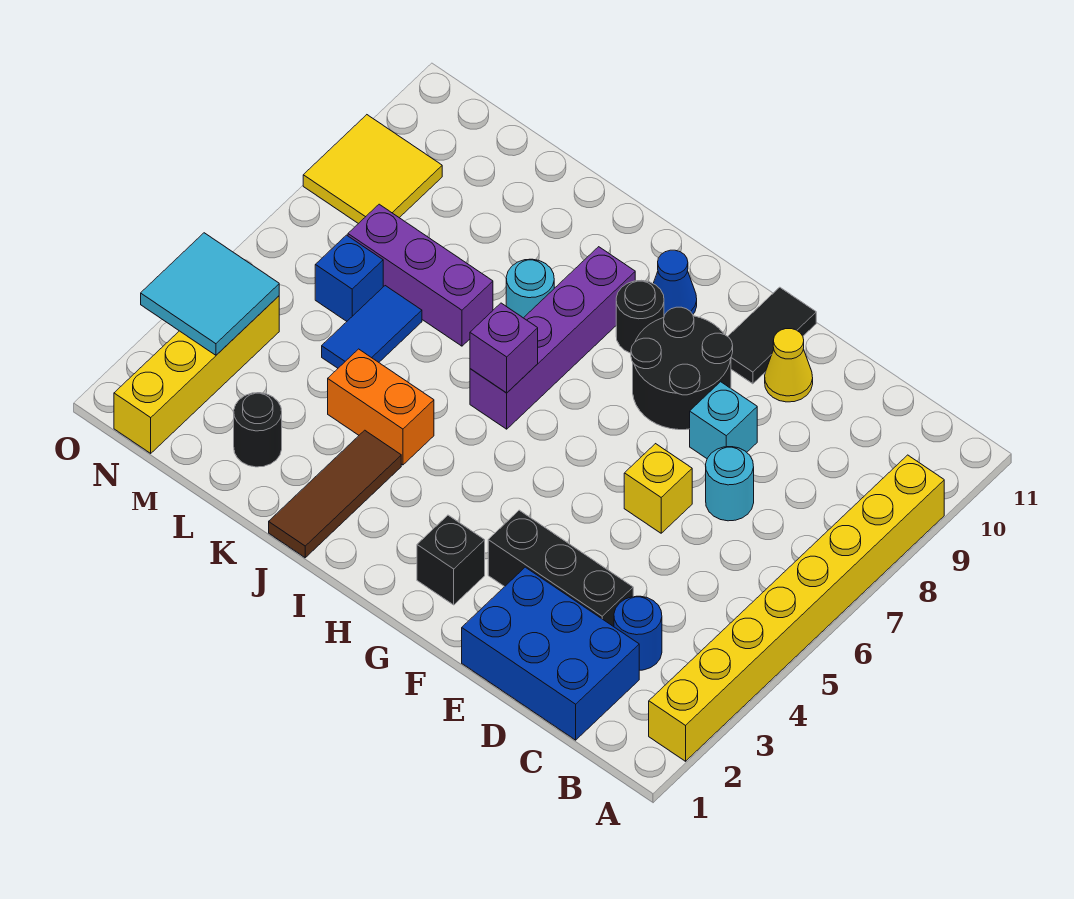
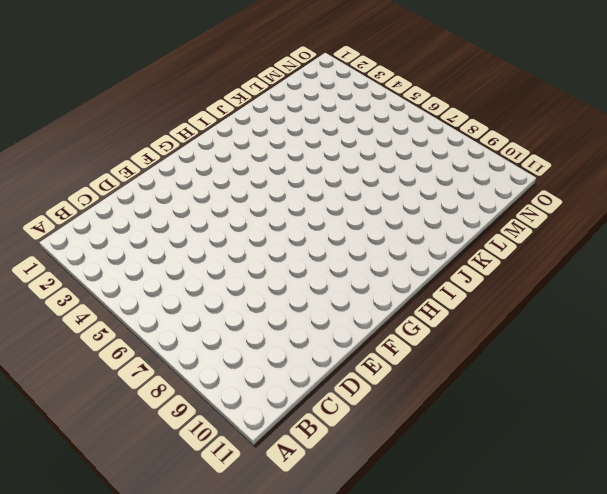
none -> yellow brick A2:A9 level 1
none -> blue brick C1:E2 level 1
none -> blue round brick C3 level 1

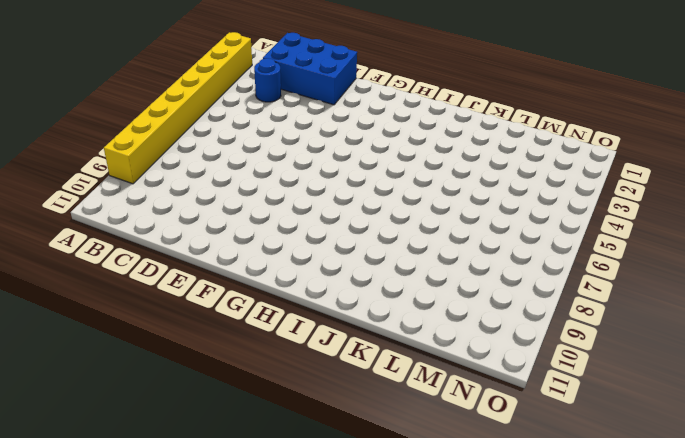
none -> black brick D3:F3 level 1
none -> cyan round brick D7 level 1
none -> yellow brick E6 level 1

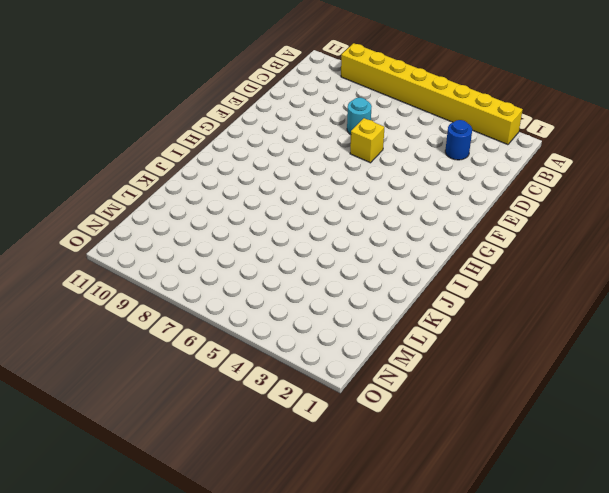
none -> blue brick C1:E2 level 1
none -> black brick D3:F3 level 1
none -> cyan brick E8 level 1

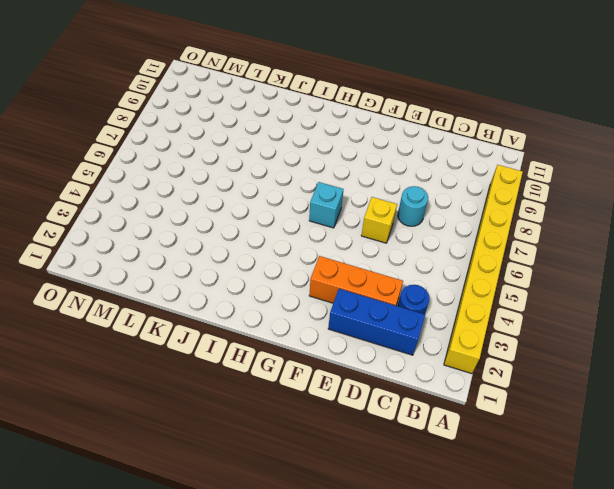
blue brick C2:E2 level 1 -> blue brick C1:E2 level 1
orange brick D3:F3 level 1 -> black brick D3:F3 level 1
cyan brick G6 level 1 -> cyan brick E8 level 1
none -> yellow cone E10 level 1
none -> black round brick F8:G9 level 1
none -> black tile F10:F11 level 1

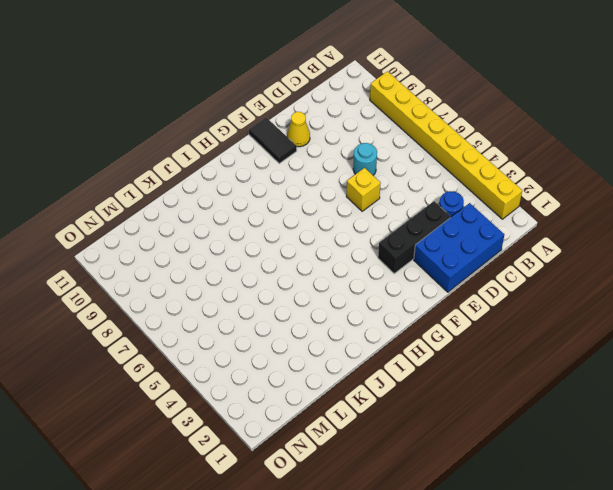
none -> cyan brick E8 level 1
none -> black round brick F8:G9 level 1
none -> black brick G2 level 1

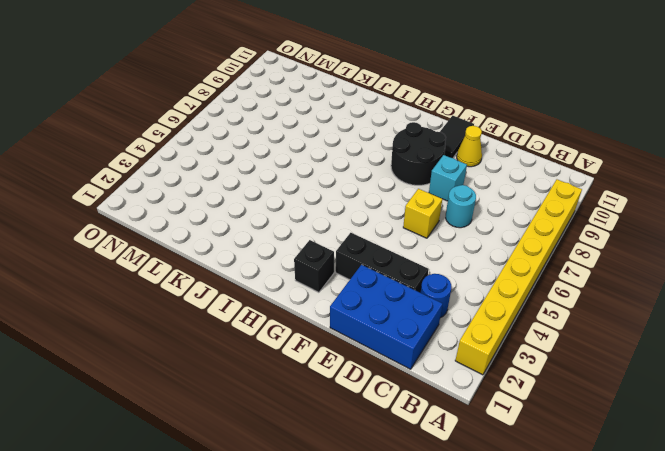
none -> black round brick H9 level 1
none -> blue cone H10 level 1
none -> purple brick I6:I9 level 1

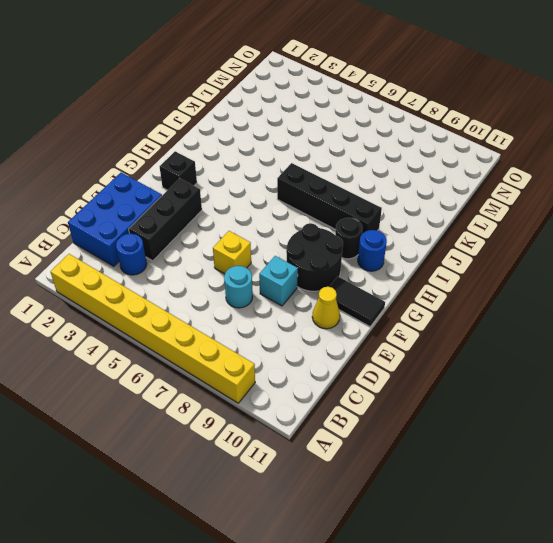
blue round brick H10 level 1 -> blue cone H10 level 1
black brick I6:I9 level 1 -> purple brick I6:I9 level 1
none -> brown tile J1:J3 level 1
none -> orange brick J4:K4 level 1
none -> cyan round brick J8 level 1

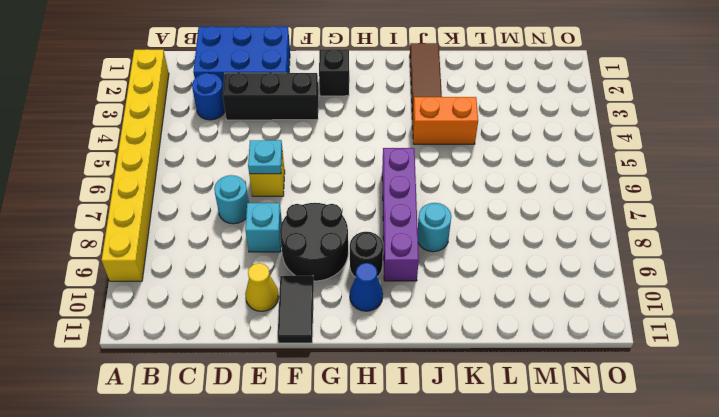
cyan plate E6 level 2 -> none
none -> purple brick K7:M7 level 1
none -> black round brick L2 level 1
none -> blue tile L5:L6 level 1

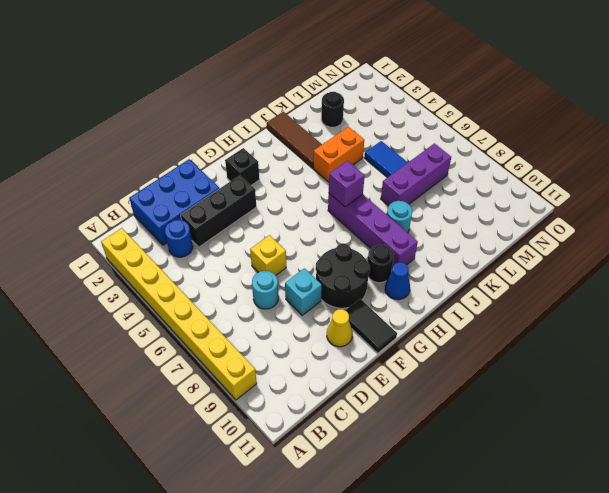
none -> blue brick M6 level 1
none -> yellow brick N1:N4 level 1
none -> yellow tile N8:O9 level 1

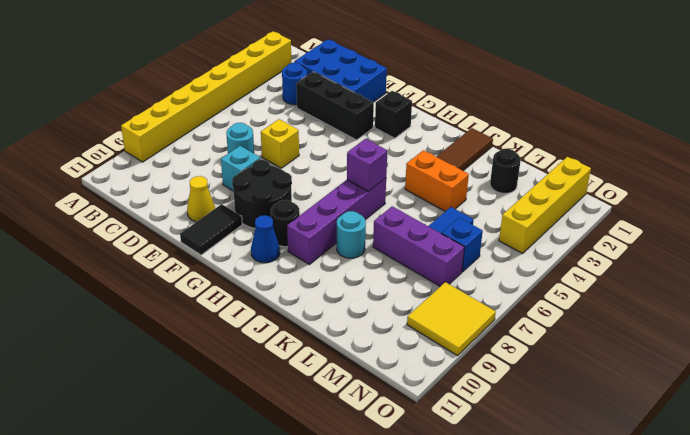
none -> cyan tile N3:O4 level 2

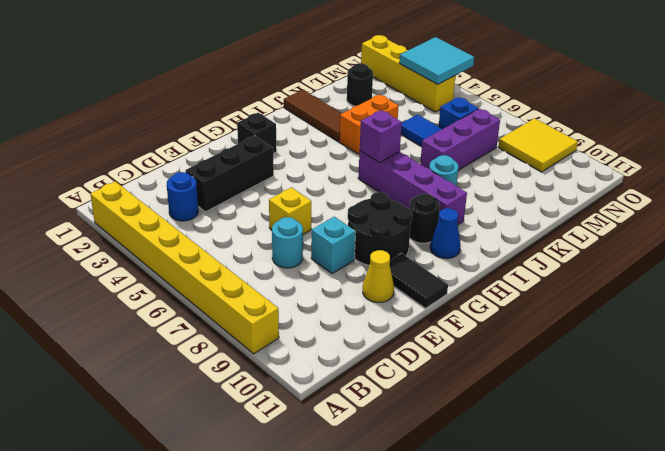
none -> blue brick C1:E2 level 1

